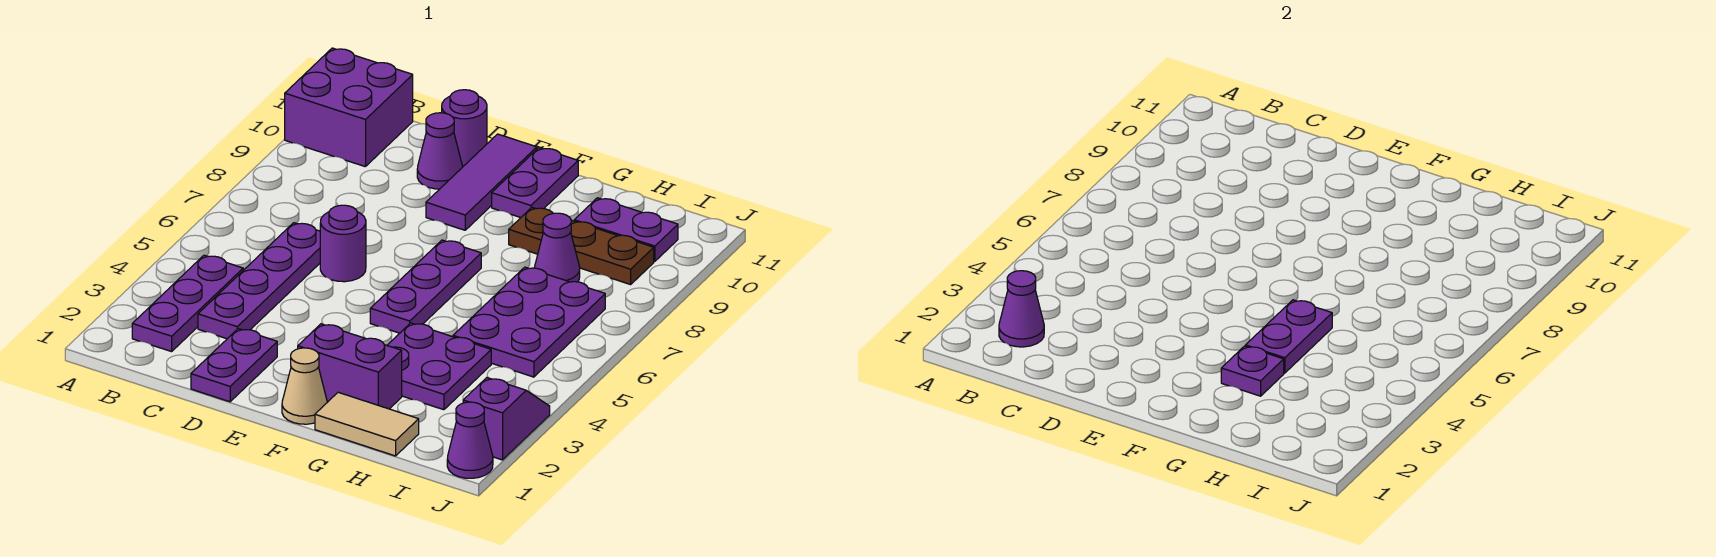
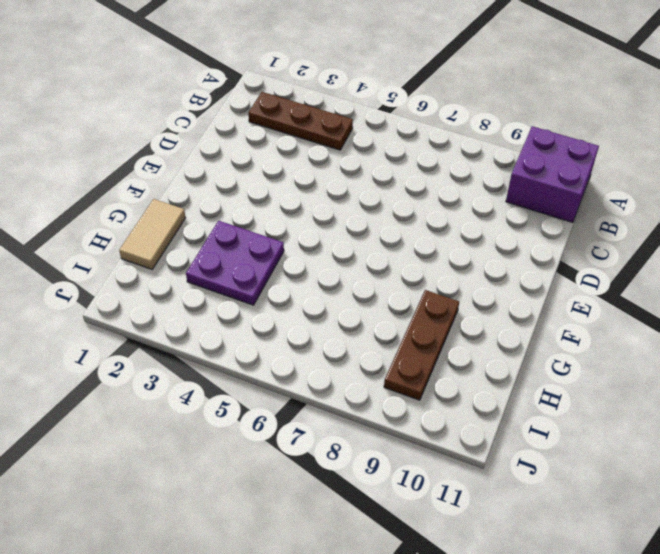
brown plate B2:B4 level 1 -> purple plate B2:B4 level 1
none -> purple plate C3:C6 level 1
none -> purple plate D1:D2 level 1
none -> purple round brick D6 level 1

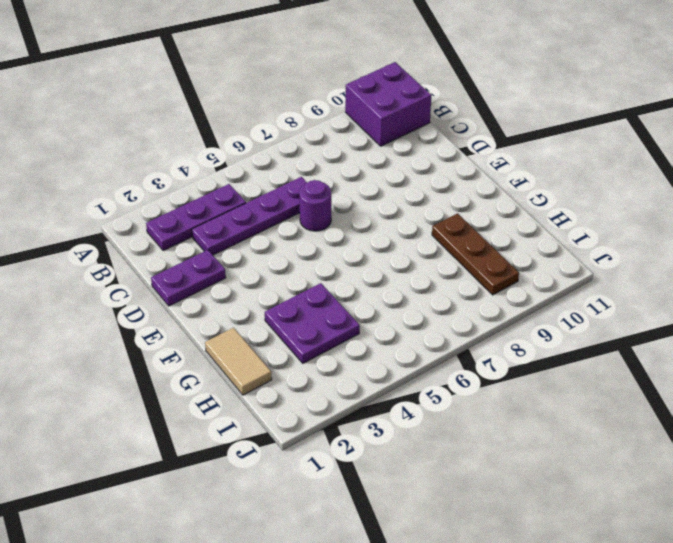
none -> purple cone D10 level 1
none -> purple round brick D11 level 1
none -> purple tile E9:E11 level 1

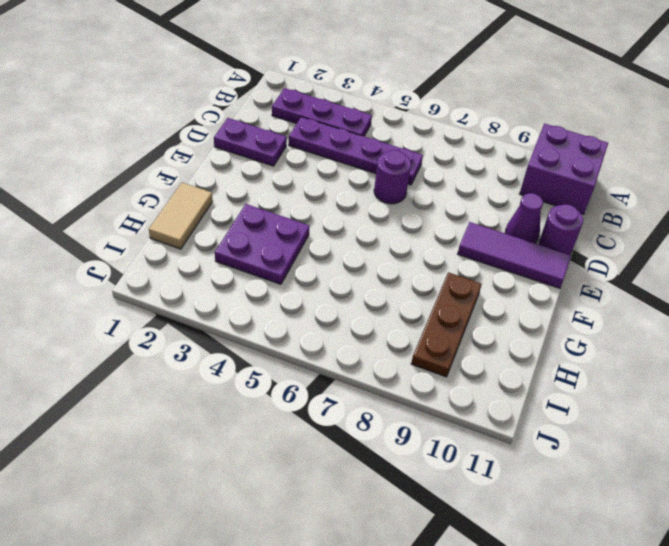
none -> tan cone F1 level 1
none -> purple brick F2:G2 level 1
none -> purple plate F5:F7 level 1

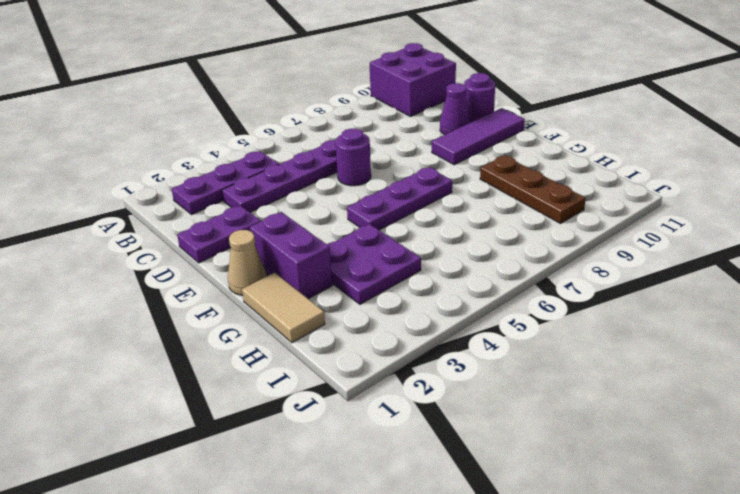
none -> purple plate F10:F11 level 1
none -> purple plate H5:I7 level 1
none -> purple cone H8 level 1

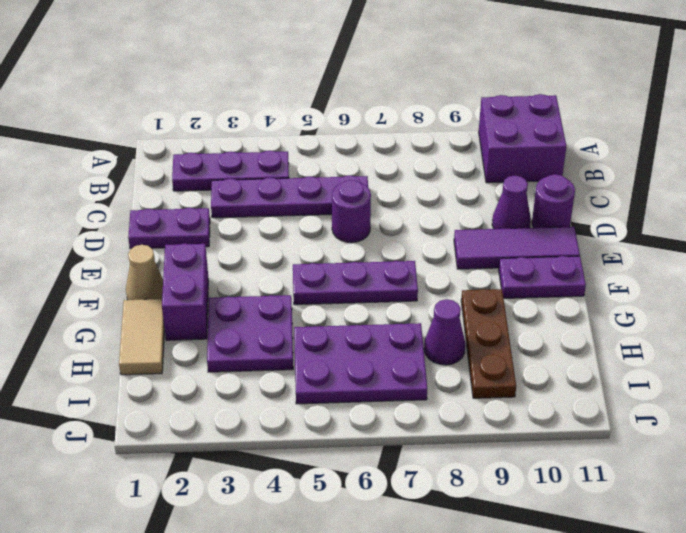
none -> purple plate H10:I10 level 1
none -> purple cone J1 level 1
none -> purple slope J2:J3 level 1 top 2

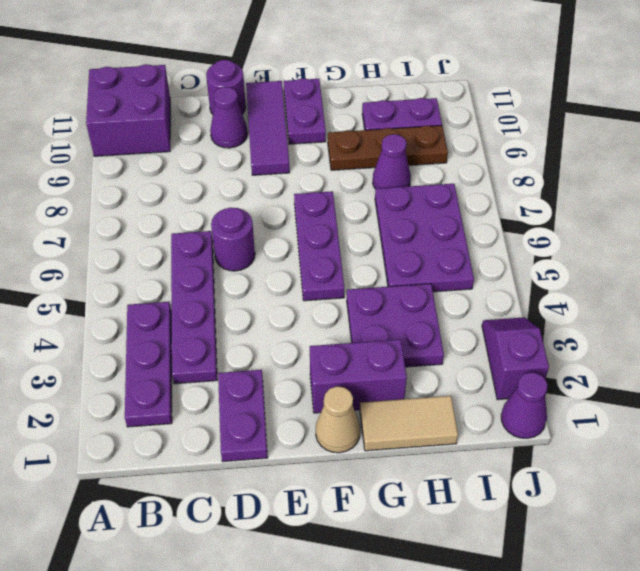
none -> purple cone B2 level 2
none -> purple plate G3 level 2
none -> purple plate G4:G5 level 2

